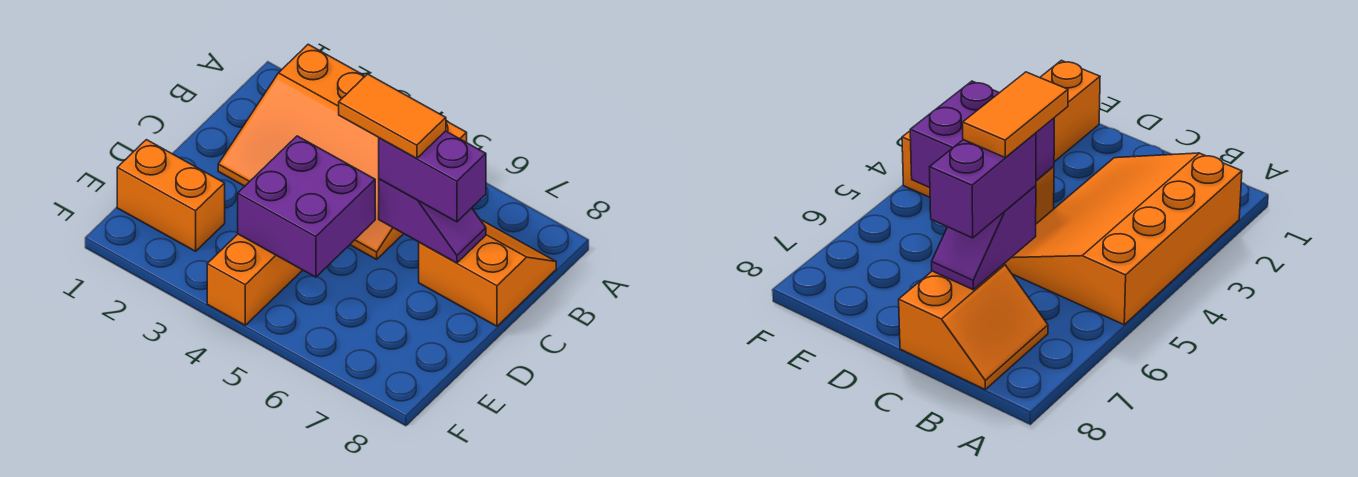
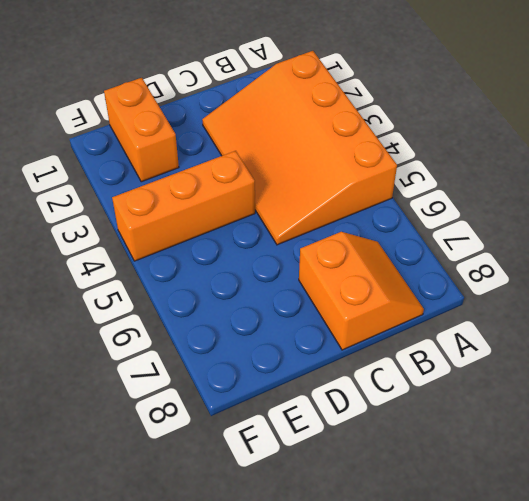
none -> purple slope C6:C7 level 2 top 6
none -> purple brick D4:E5 level 2

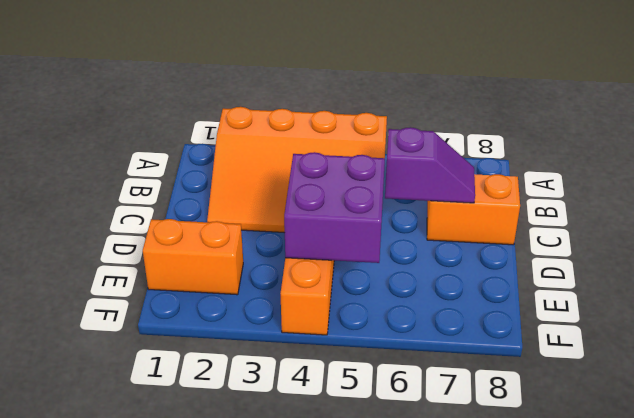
none -> purple brick C6:C7 level 3
none -> orange tile C5:C6 level 4

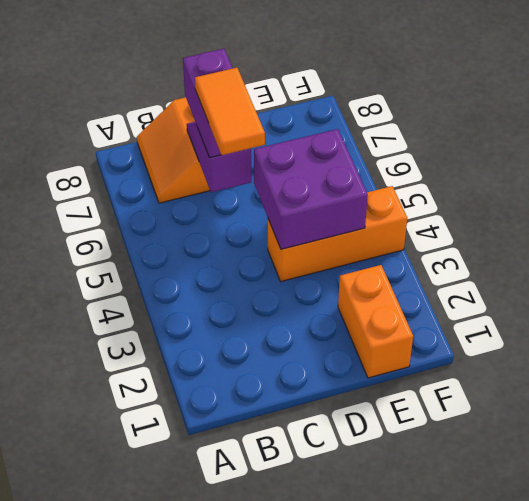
none -> orange slope A2:C5 level 1 top A

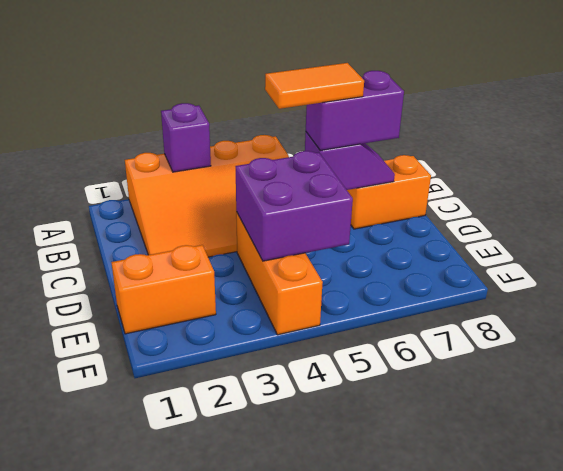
purple brick A3 level 2 -> none

